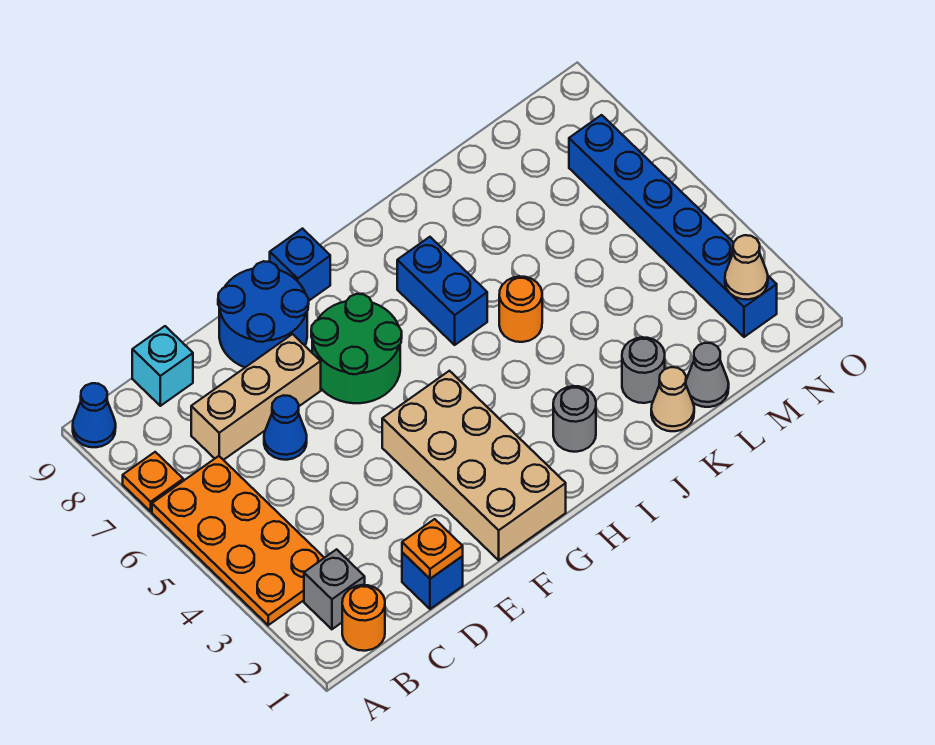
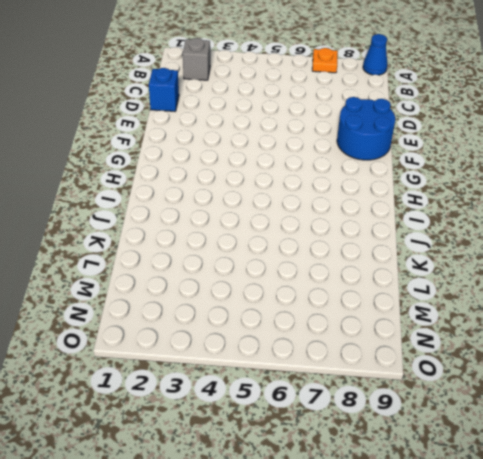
none -> orange plate A3:B6 level 1
none -> orange round brick B1 level 1
none -> tan brick C7:E7 level 1

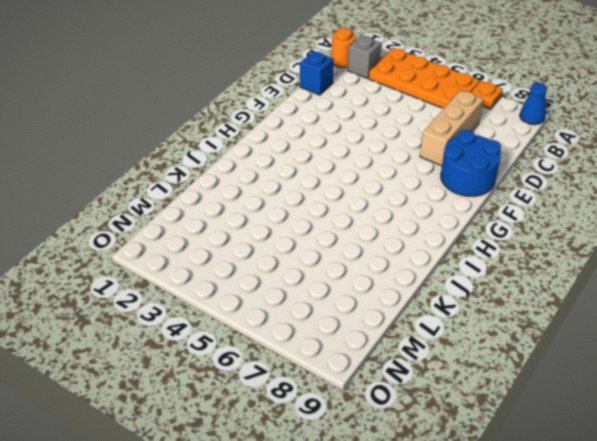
none -> cyan brick C9 level 1
none -> blue cone D6 level 1
none -> tan brick F1:G4 level 1

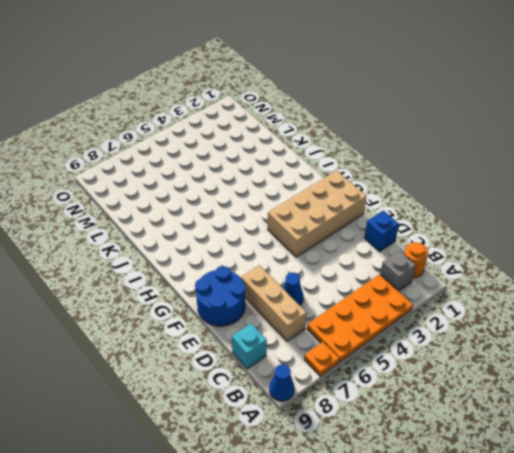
none -> green round brick F6:G7 level 1
none -> blue brick G9 level 1
none -> grey round brick I2 level 1

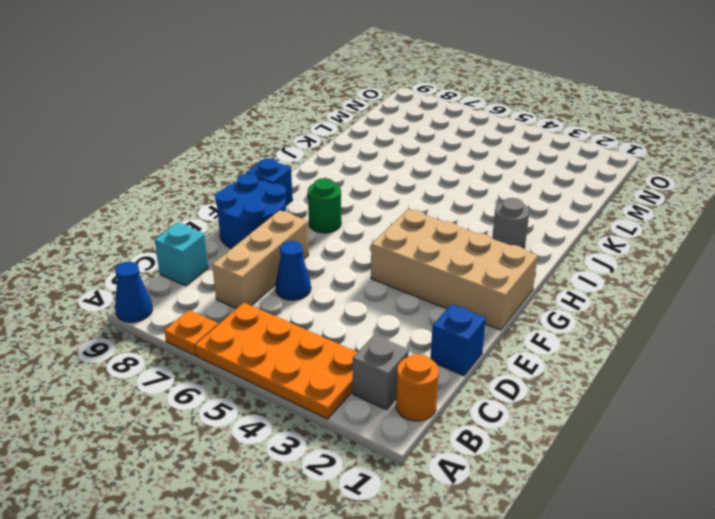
green round brick G7 level 1 -> green round brick F6:G7 level 1
none -> blue brick I6:I7 level 1
none -> orange round brick J5 level 1
none -> tan cone K1 level 1

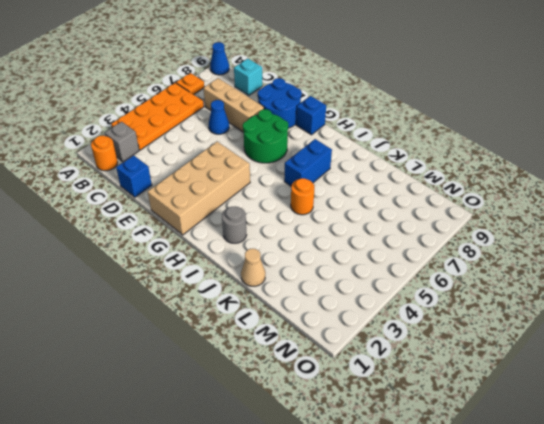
none -> grey round brick K2 level 1
none -> grey cone L1 level 1
none -> blue brick N2:N7 level 1

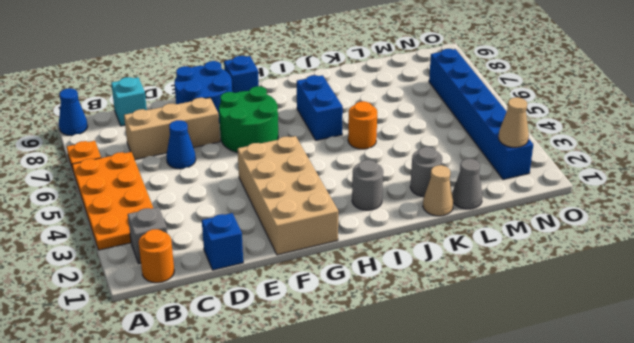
none -> orange plate D1 level 2

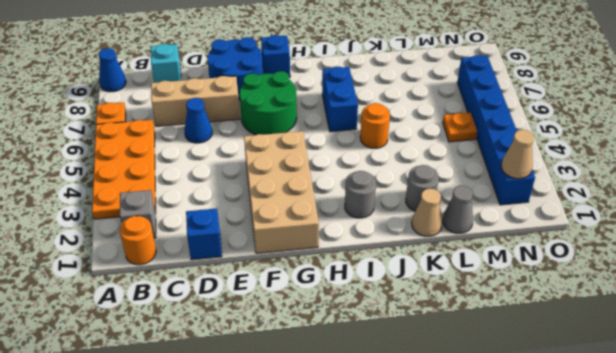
orange plate M5 level 1 -> orange plate D1 level 2

